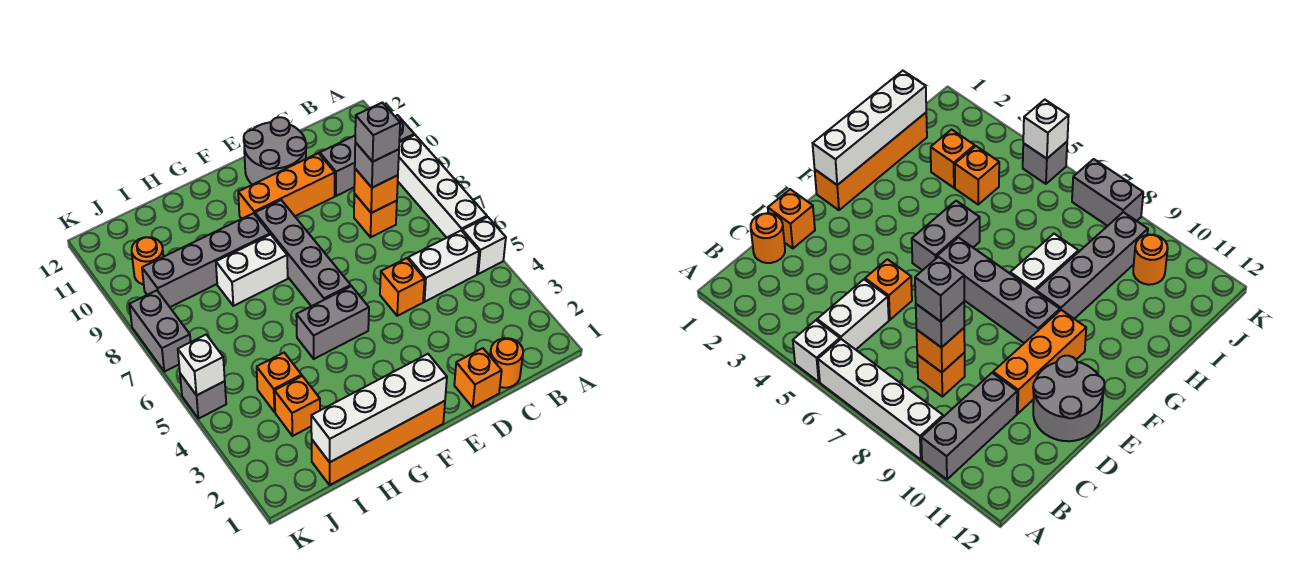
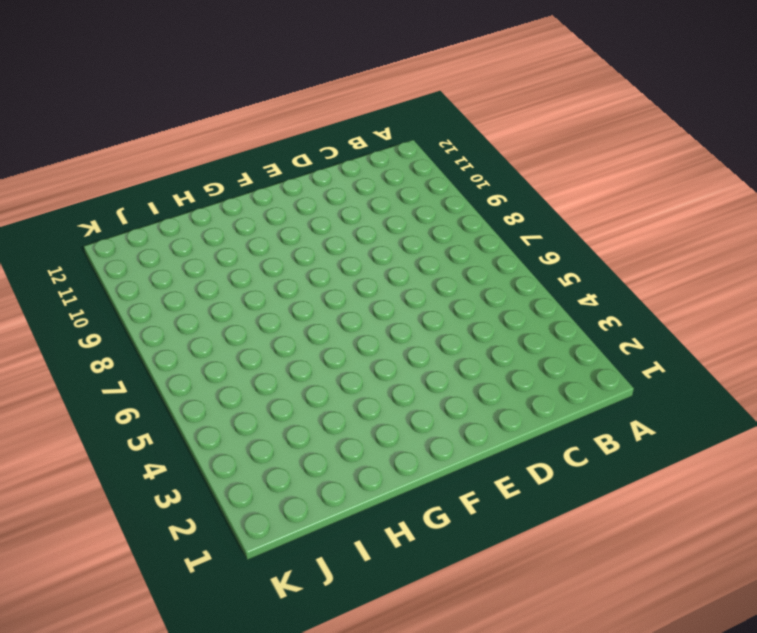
none -> white brick A5 level 1
none -> white brick A6:A9 level 1
none -> grey brick A10:C10 level 1

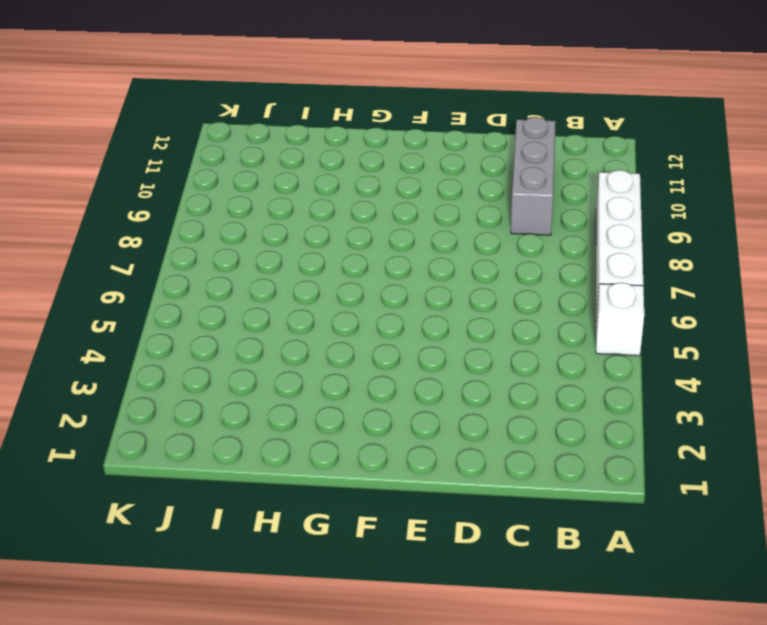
grey brick C9:C11 level 1 -> grey brick A10:C10 level 1
none -> white brick B5:C5 level 1
none -> orange round brick C1 level 1
none -> orange brick C8 level 1

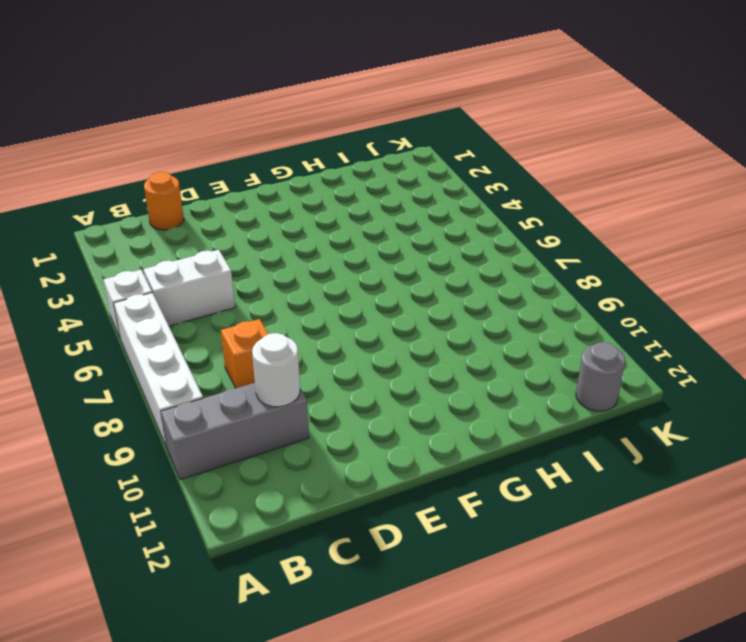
white round brick C10 level 2 -> none
grey round brick J12 level 1 -> none
none -> orange brick D1 level 1
none -> orange brick D5 level 1
none -> orange brick D10:F10 level 1

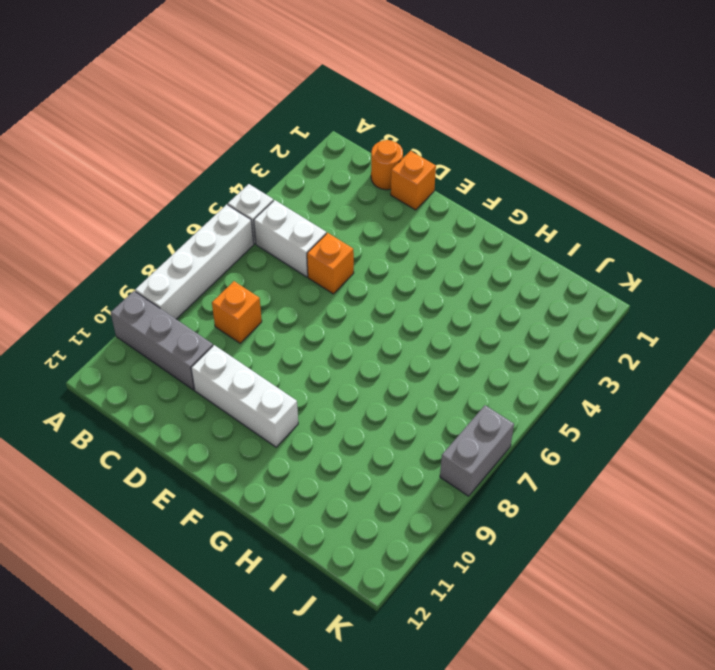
white brick D10:F10 level 1 -> orange brick D10:F10 level 1
none -> grey round brick D11:E12 level 1
none -> orange brick F1:I1 level 1
none -> grey brick F5:G5 level 1

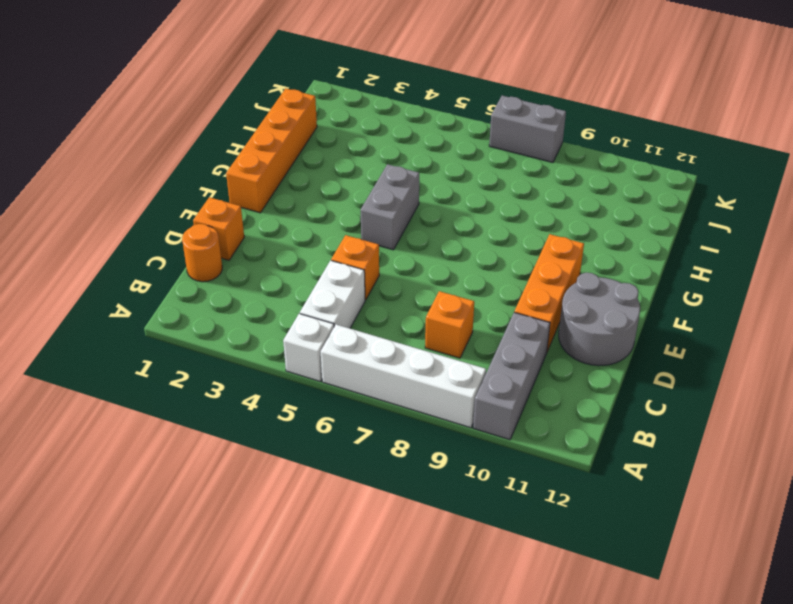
none -> grey brick F6:F9 level 1
none -> white brick G8:H8 level 1
none -> grey brick G9:J9 level 1

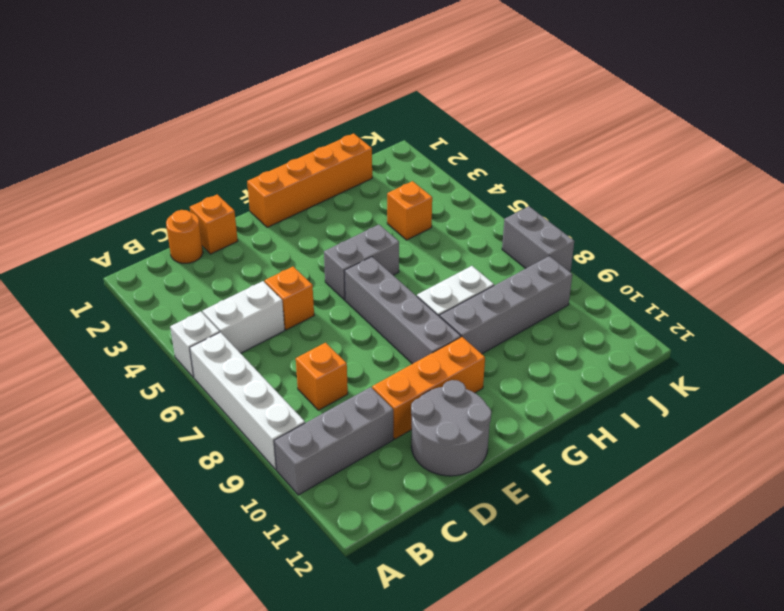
none -> orange brick I3 level 1
none -> orange round brick J10 level 1
none -> grey brick K5 level 1

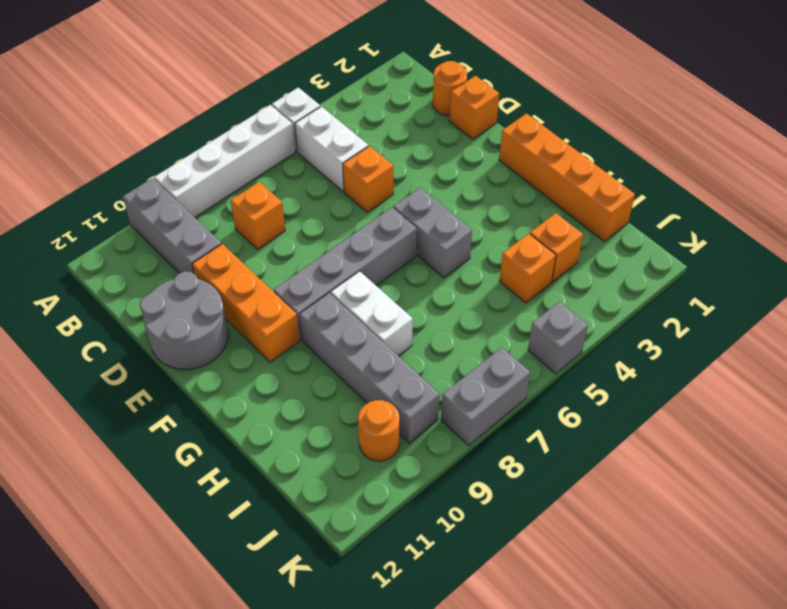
none -> orange brick C8 level 2
none -> white brick F1:I1 level 2
none -> white brick K5 level 2

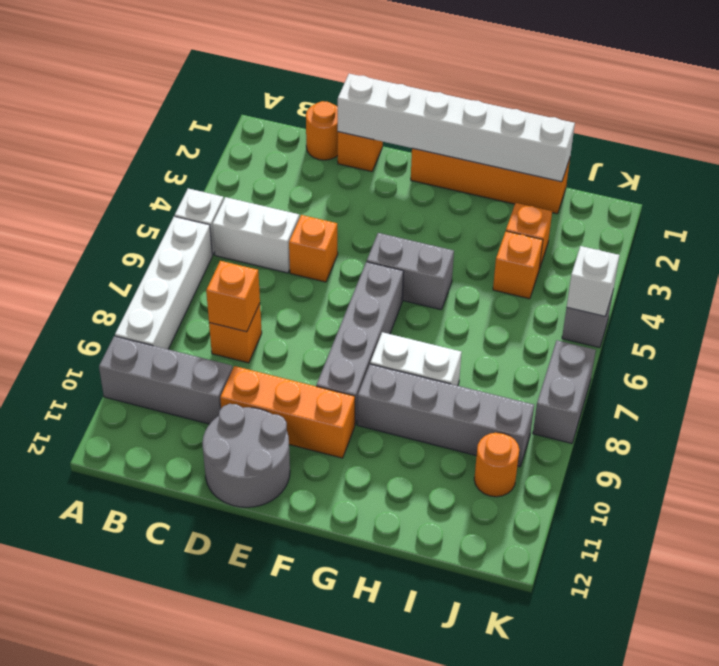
white brick D1:I1 level 2 -> white brick F1:I1 level 2
none -> grey brick C8 level 3
none -> grey brick C8 level 4

